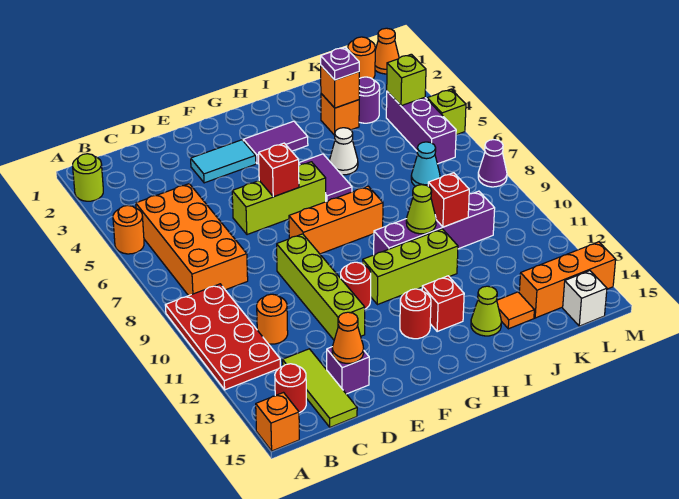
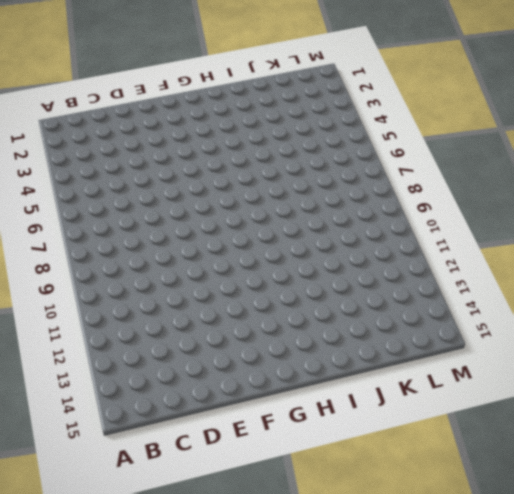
none -> lime round brick A2 level 1
none -> orange round brick A5 level 1
none -> red plate A9:B12 level 1
none -> orange brick A15 level 1

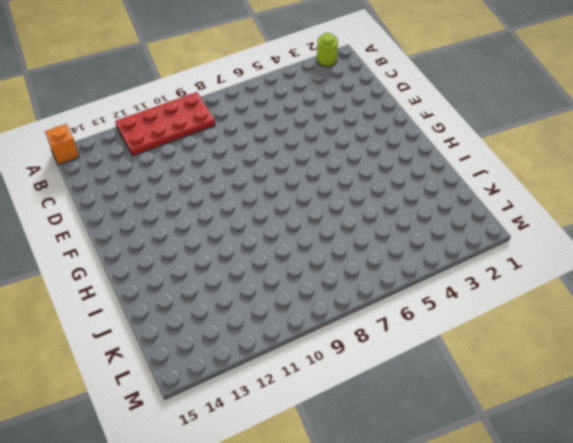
none -> orange round brick A5 level 1
none -> orange brick B5:C8 level 1
none -> red round brick B14 level 1
none -> orange round brick C11 level 1

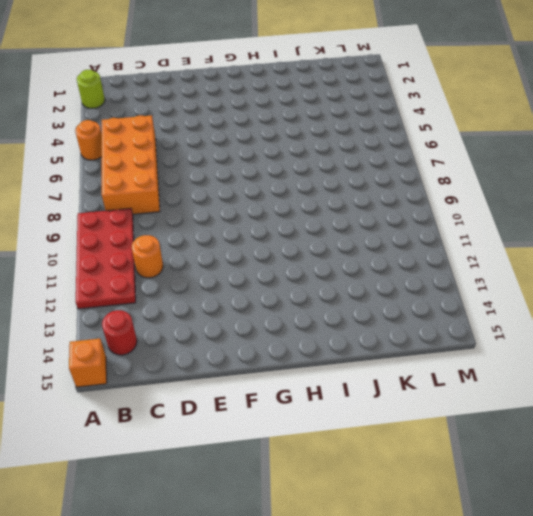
none -> lime tile C13:C15 level 1
none -> purple brick D14 level 1
none -> cyan tile E3:F3 level 1
none -> lime brick E6:G6 level 1

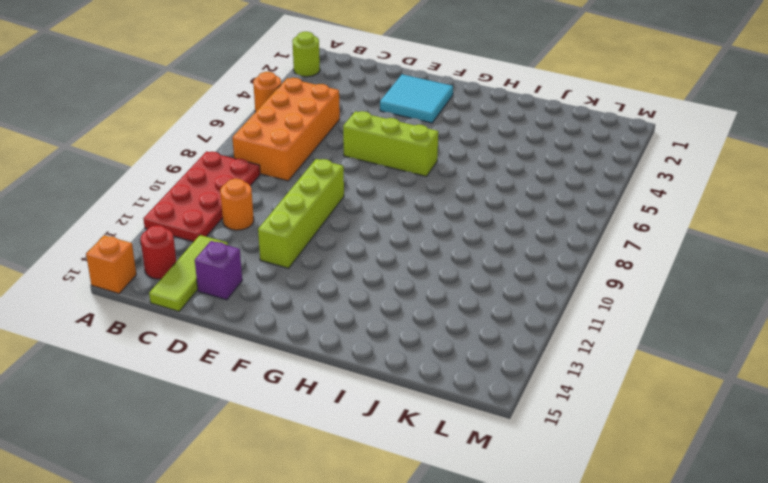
cyan tile E2:F3 level 1 -> cyan tile E3:F3 level 1
none -> orange brick F8:H8 level 1
none -> red round brick F11 level 1
none -> purple tile G3:H3 level 1
none -> lime brick G11:I11 level 1

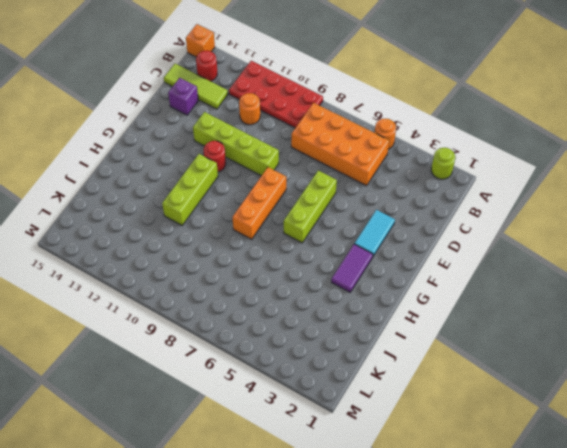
none -> red round brick G13 level 1
none -> purple tile H5:H6 level 1
none -> purple brick H10:K10 level 1
none -> red brick H13 level 1

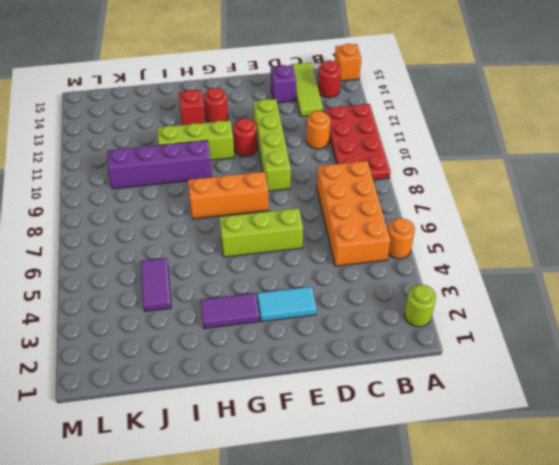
purple tile J4:J5 level 1 -> purple tile H5:H6 level 1
none -> white cone I5 level 1
none -> lime cone I14 level 1
none -> orange brick J3 level 1
none -> orange tile J14 level 1

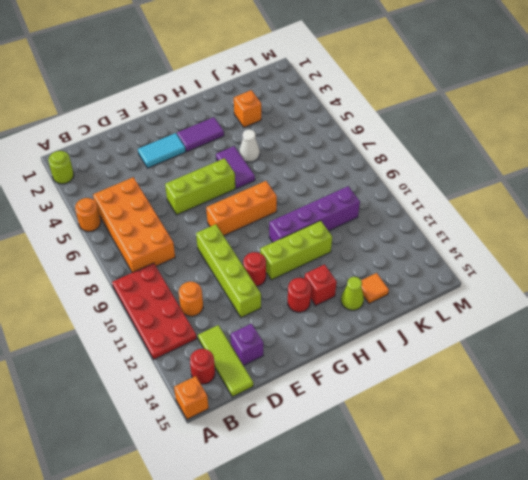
none -> purple round brick K3 level 1
none -> cyan cone K7 level 1
none -> orange brick K14:M14 level 1
none -> orange round brick L1 level 1

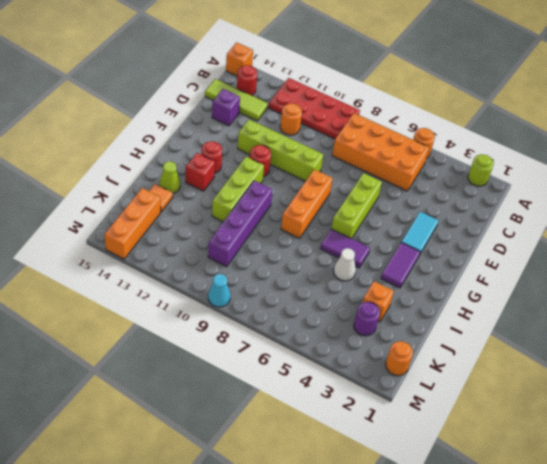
cyan cone M9 level 1 -> cyan cone K7 level 1
none -> purple brick L4:L6 level 1
none -> white brick L15 level 1
none -> orange cone M1 level 1
none -> lime brick M5 level 1

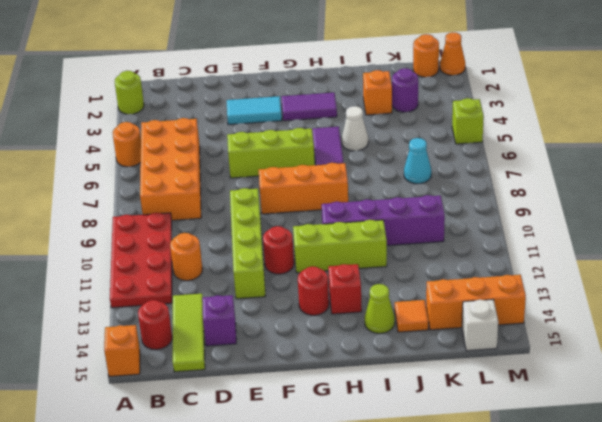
none -> purple brick L4:L6 level 1
none -> purple cone M8 level 1
none -> orange cone D14 level 2
none -> red brick F6 level 2

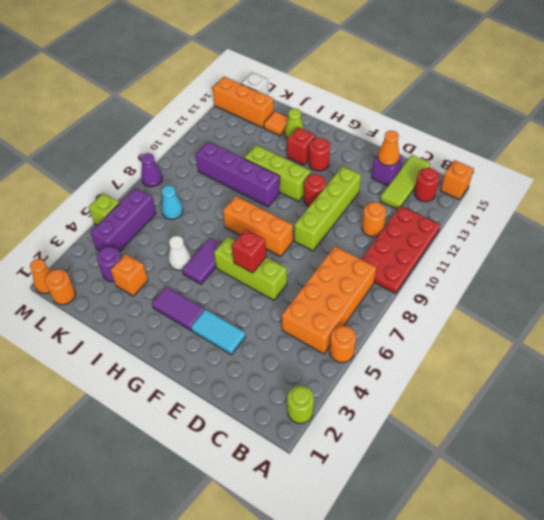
none -> lime cone I10 level 2
none -> orange brick J3 level 2
none -> red brick J10 level 2
none -> lime brick L4 level 2

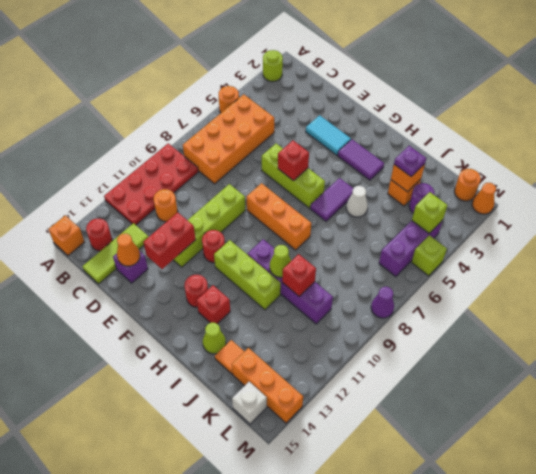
red brick E12:E13 level 2 -> none
none -> cyan cone K7 level 1

